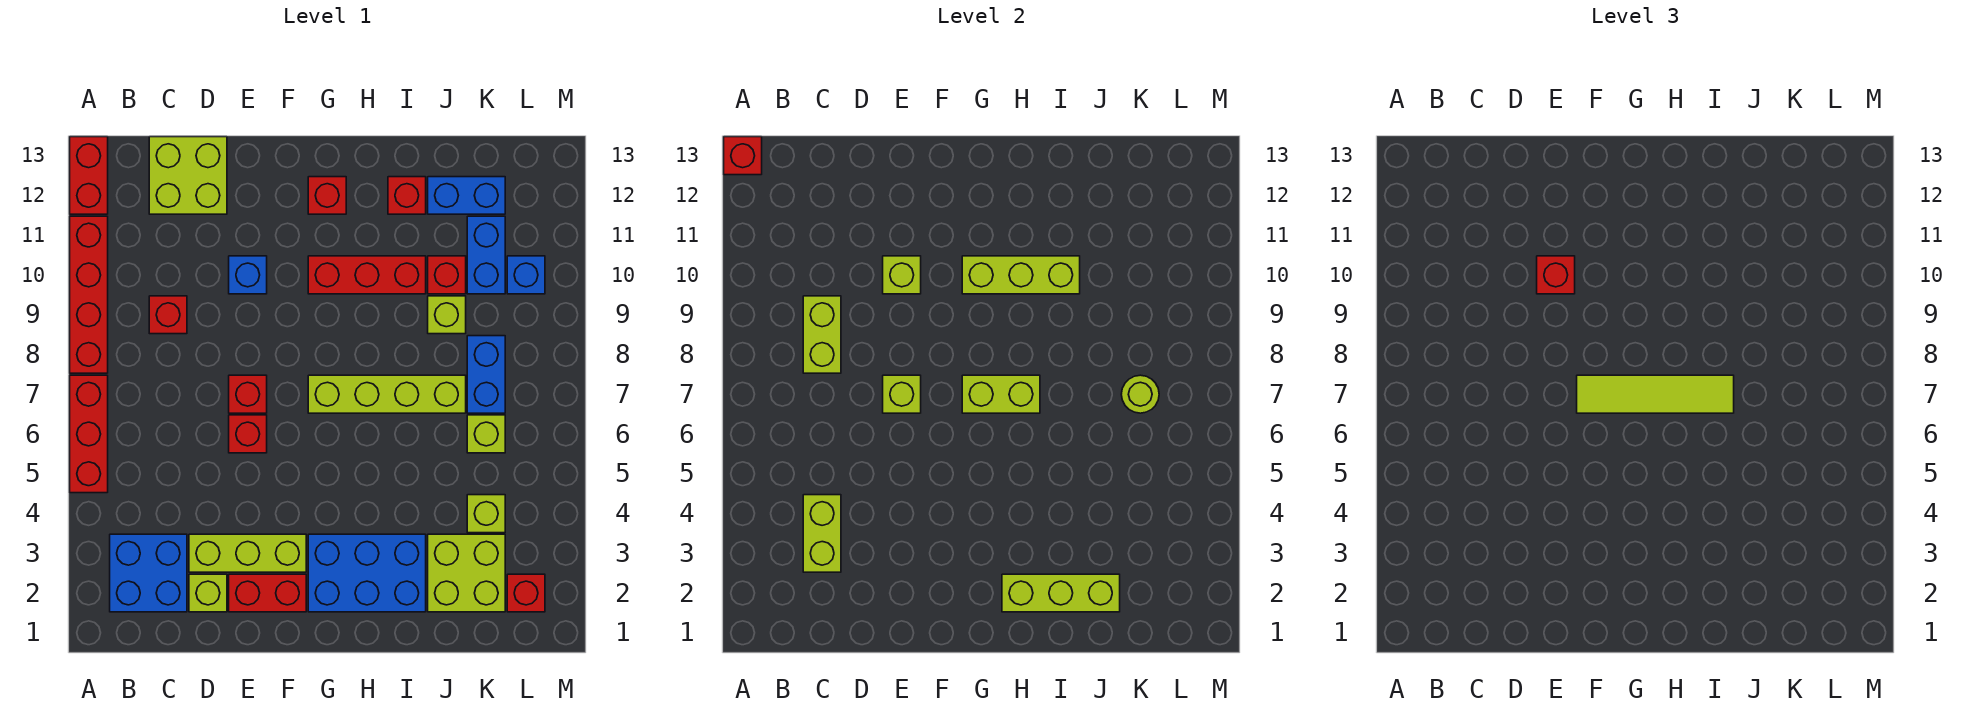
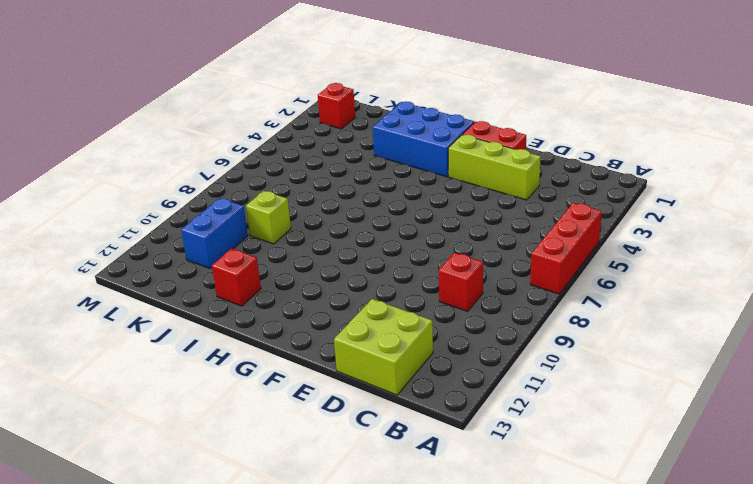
none -> red brick A8:A11 level 1
none -> red brick A12:A13 level 1
none -> blue brick B2:C3 level 1
none -> lime brick D2 level 1

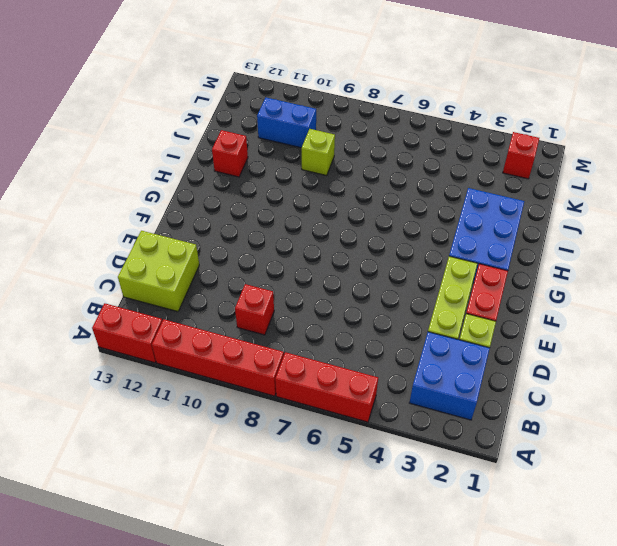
none -> red brick E6 level 1
none -> red brick E7 level 1
none -> blue brick E10 level 1
none -> lime brick G7:J7 level 1

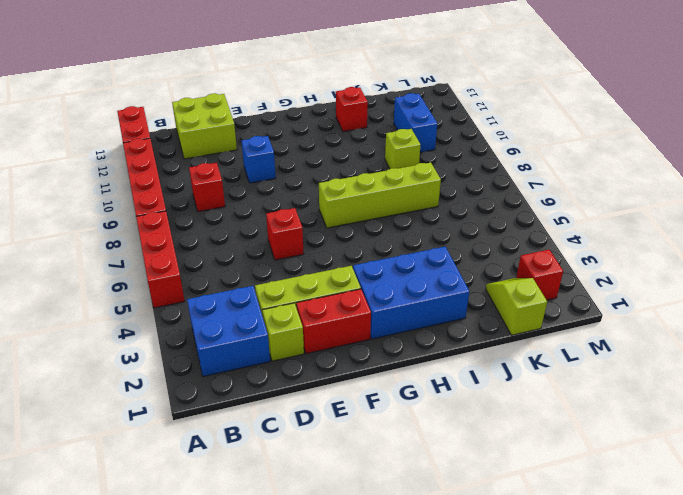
lime slope K1:K2 level 1 top 1 -> lime brick J2:K3 level 1
none -> red brick E7 level 1
none -> red brick G10:I10 level 1
none -> red brick G12 level 1
none -> red brick J10 level 1

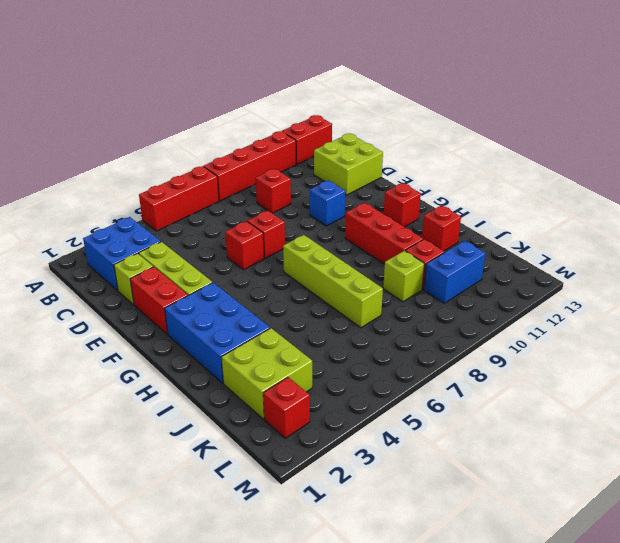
none -> blue brick J12:K12 level 1
none -> lime brick K4 level 1
none -> lime brick K6 level 1
none -> blue brick K7:K8 level 1

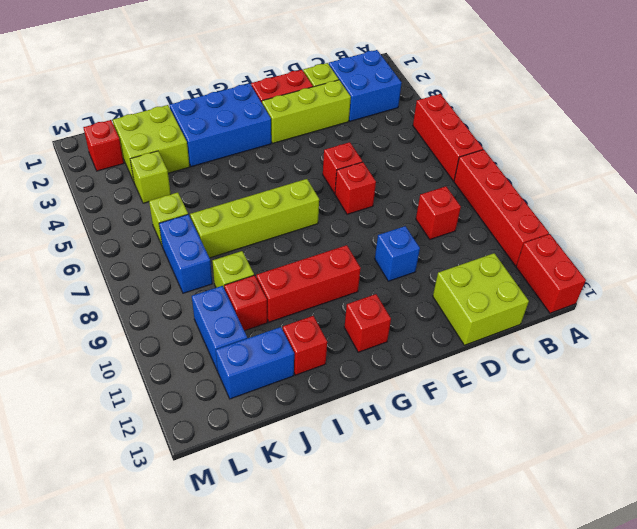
none -> blue brick L10 level 1
none -> red brick A13 level 2
none -> lime brick C3:C4 level 2
none -> lime brick C8:C9 level 2

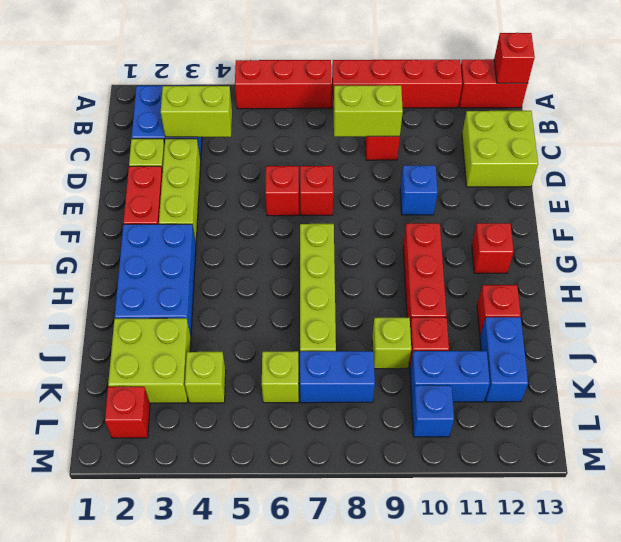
none -> lime brick E7 level 2
none -> lime brick E10 level 2
none -> lime brick G7:H7 level 2
none -> lime brick G10:I10 level 2

